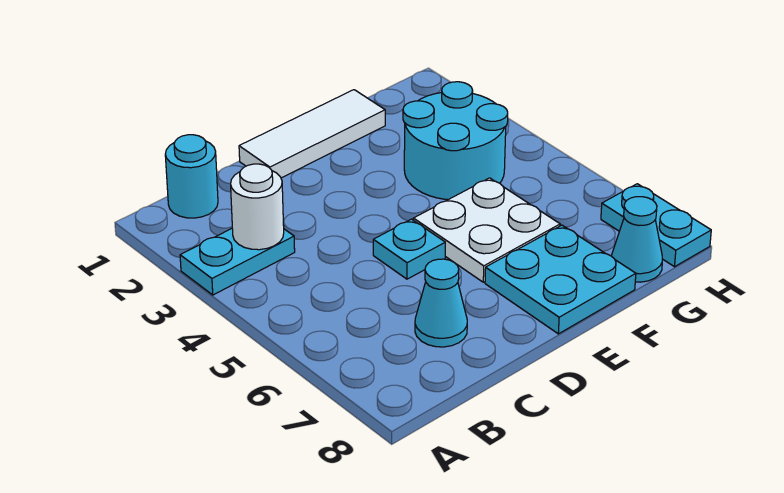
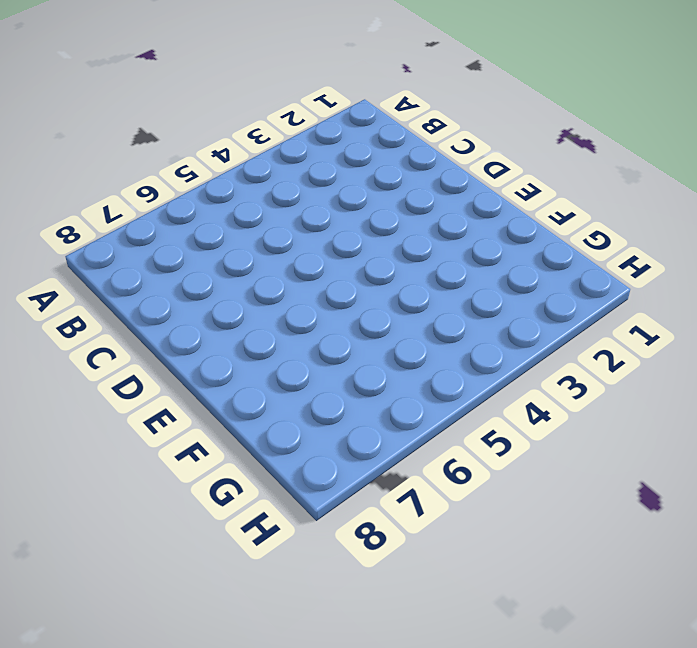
none -> cyan plate A3:B3 level 1
none -> cyan round brick B1 level 1

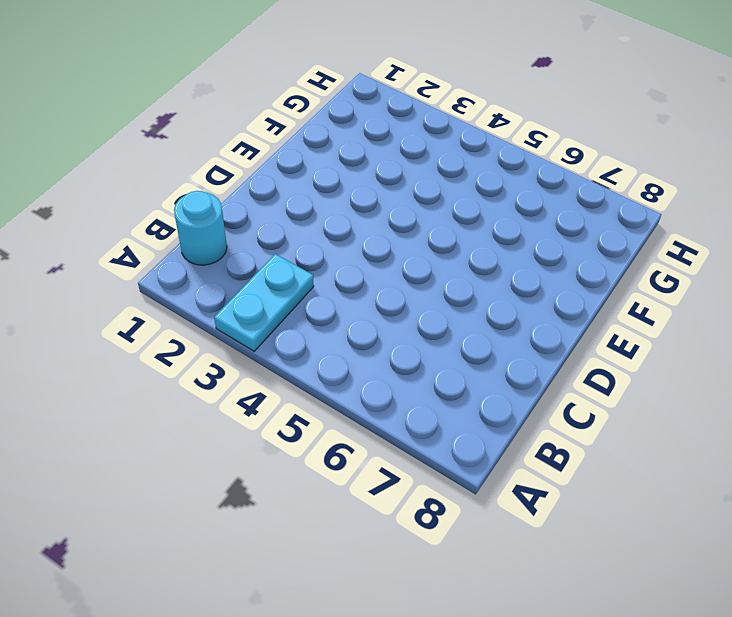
none -> cyan cone C7 level 1
none -> white tile D1:F1 level 1

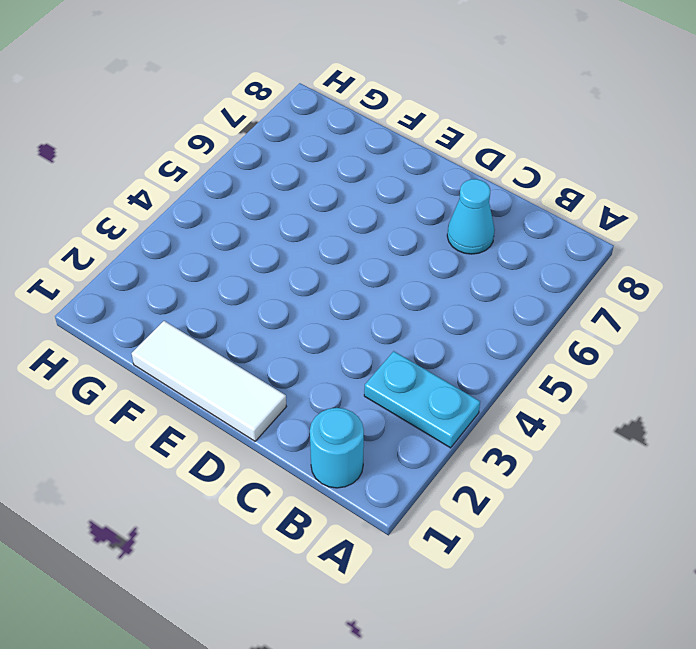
none -> cyan plate D5 level 1
none -> white plate E5:F6 level 1

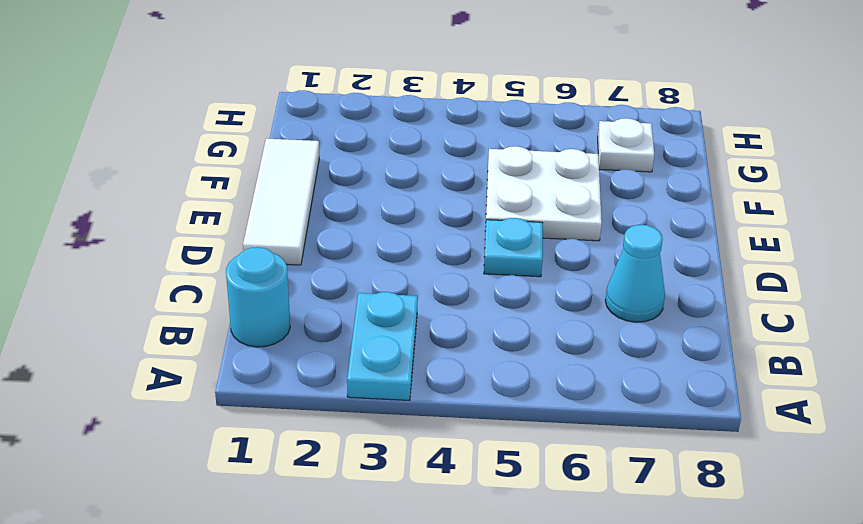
white plate G7 level 1 -> none
none -> cyan plate E7:F8 level 1
none -> cyan round brick F3:G4 level 1

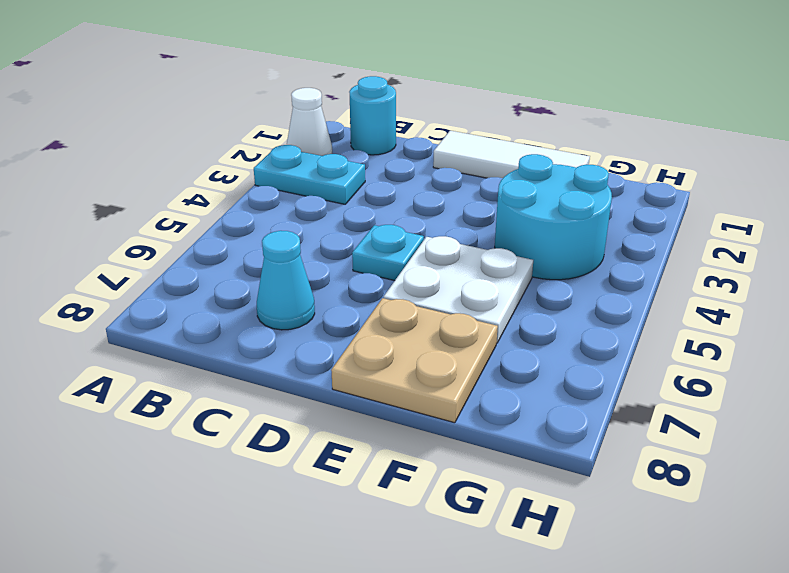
white cone A2 level 1 -> none
tan plate E7:F8 level 1 -> cyan plate E7:F8 level 1
none -> cyan cone G8 level 1
none -> cyan plate H7:H8 level 1

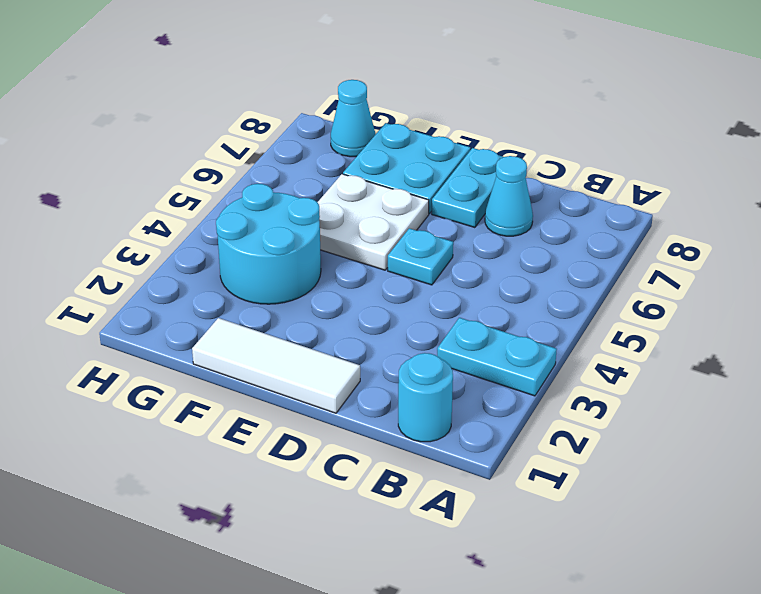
cyan plate D7:D8 level 1 -> cyan plate H7:H8 level 1
none -> white round brick B3 level 2

